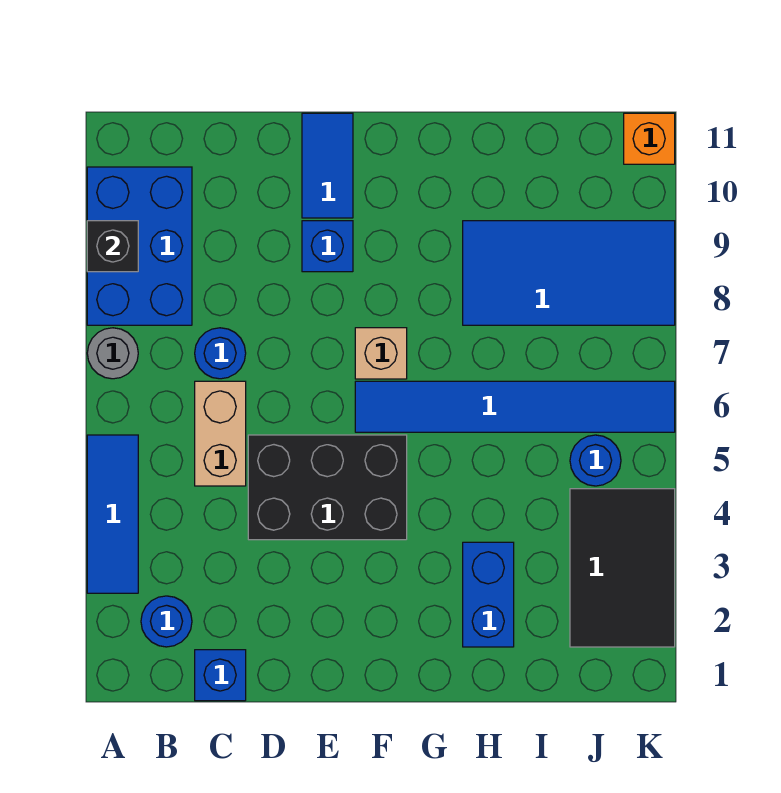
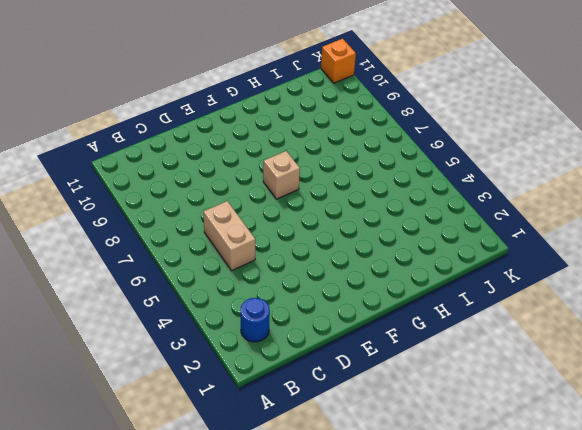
none -> blue tile A3:A5 level 1
none -> grey round brick A7 level 1
none -> blue brick A8:B10 level 1

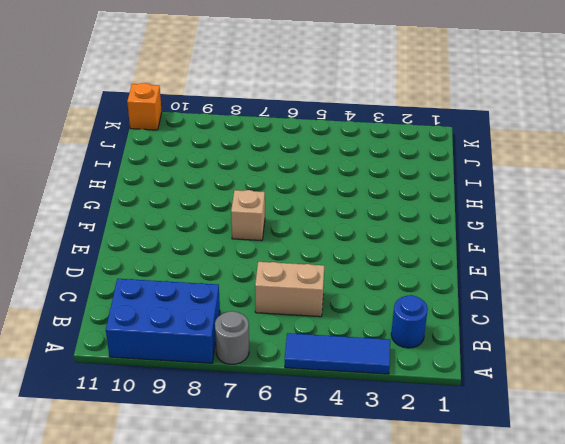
none -> blue brick C1 level 1
none -> blue round brick C7 level 1
none -> black brick D4:F5 level 1

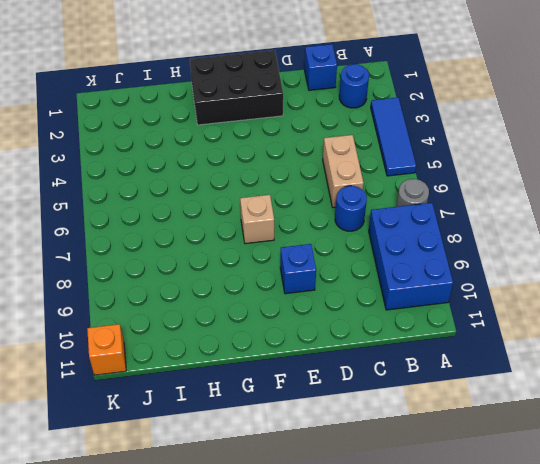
black brick E1:G2 level 1 -> black brick D4:F5 level 1
none -> blue tile E10:E11 level 1
none -> blue tile F6:K6 level 1
none -> blue brick H2:H3 level 1

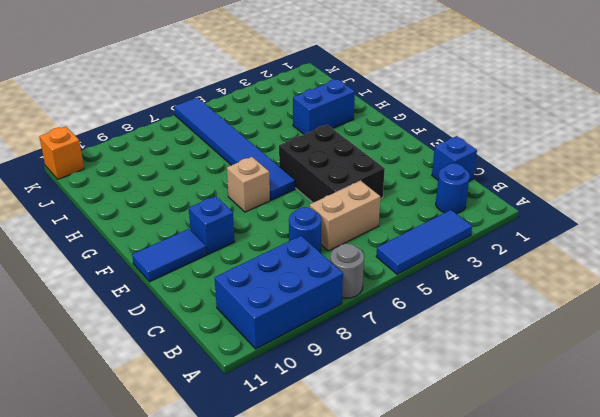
none -> blue tile H8:K9 level 1
none -> black tile J2:K4 level 1
none -> blue round brick J5 level 1

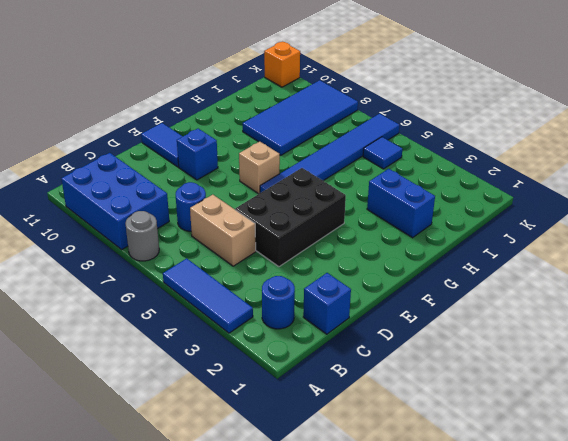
blue tile J5 level 1 -> blue round brick J5 level 1
none -> black tile J2:K4 level 1
none -> black brick A9 level 2

